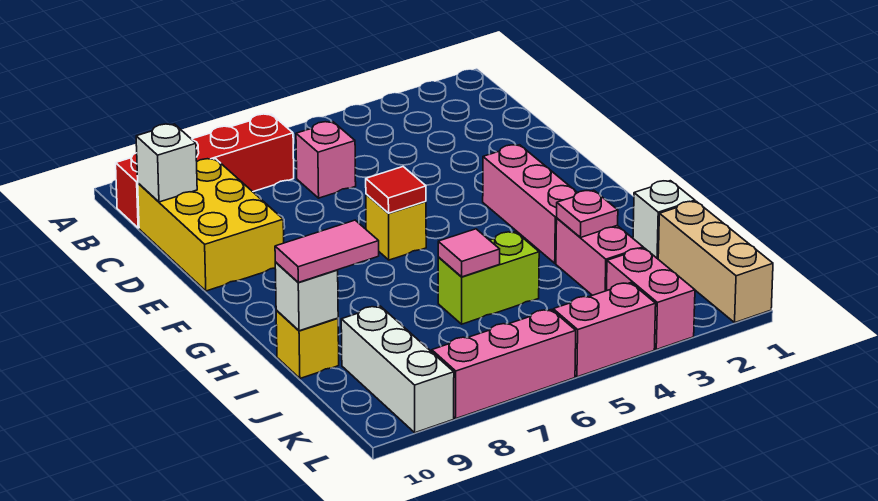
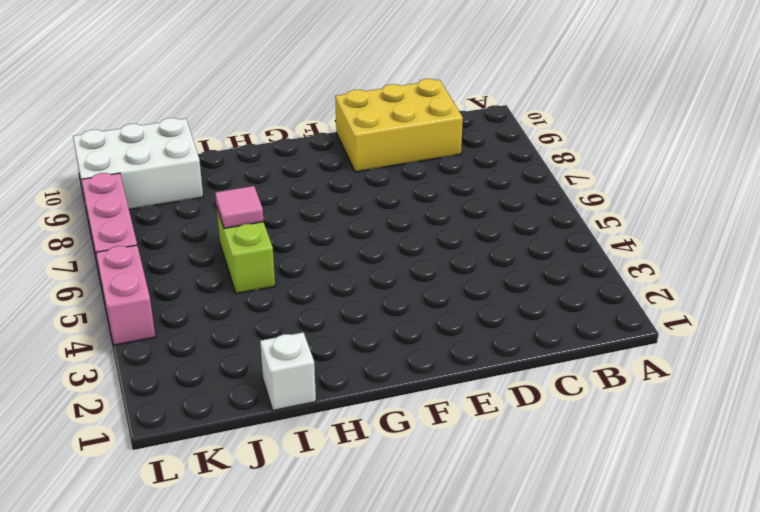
white brick J9:L10 level 1 -> white brick J9:L9 level 1
none -> red brick B7:B10 level 1
none -> pink brick C6 level 1
none -> pink brick F3:H3 level 1

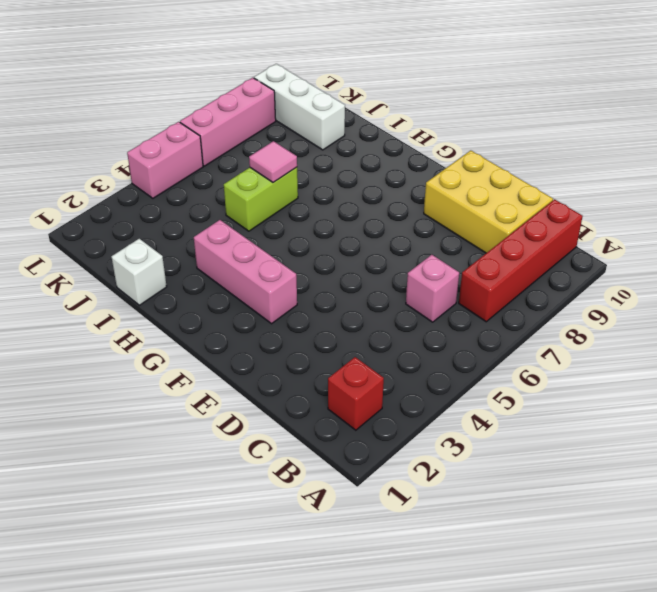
red brick B2 level 1 -> none
none -> yellow brick F6 level 1
none -> pink brick I3:J3 level 1
none -> yellow brick I10 level 1

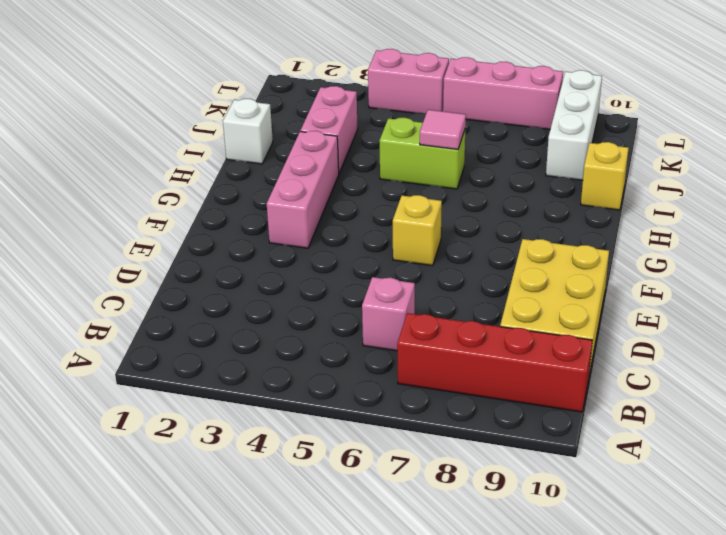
none -> tan brick J1:L1 level 1
none -> pink brick K3:L3 level 1
none -> white brick C10 level 2

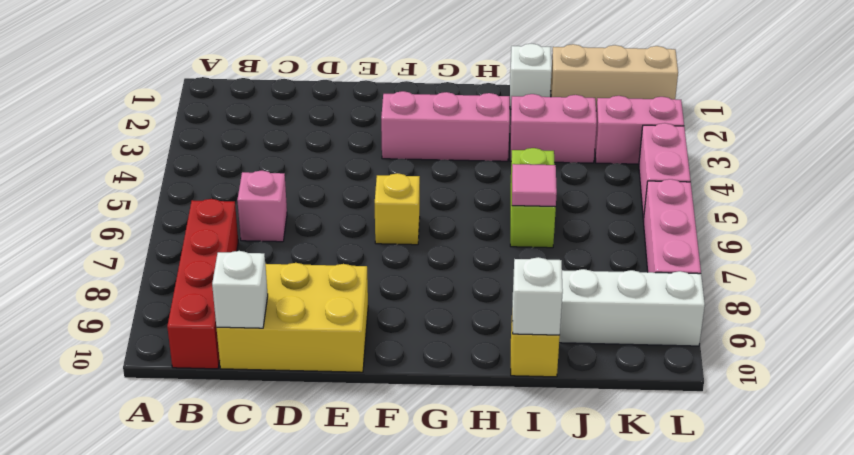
none -> red tile F6 level 2
none -> pink plate I3 level 2
none -> pink tile I9:I10 level 3

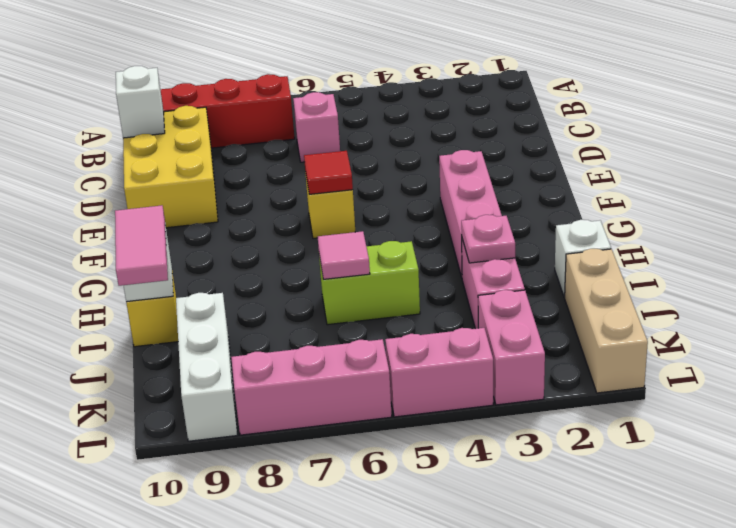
pink tile I10:J10 level 3 -> pink tile I9:I10 level 3

